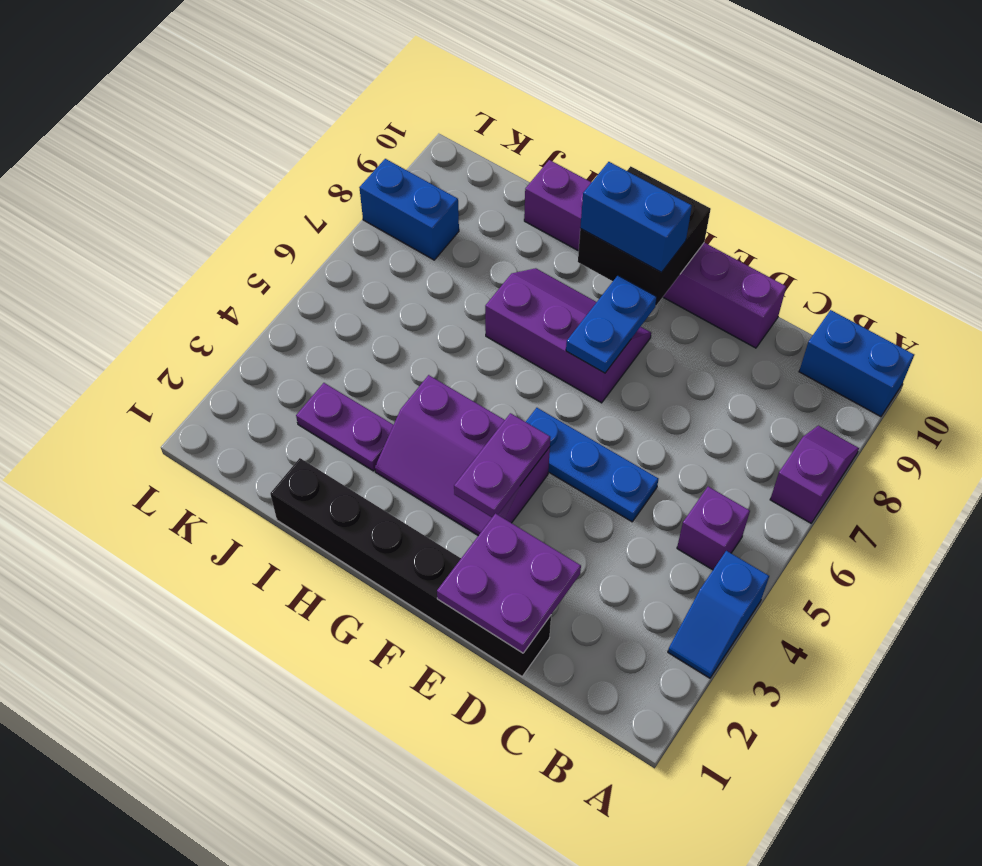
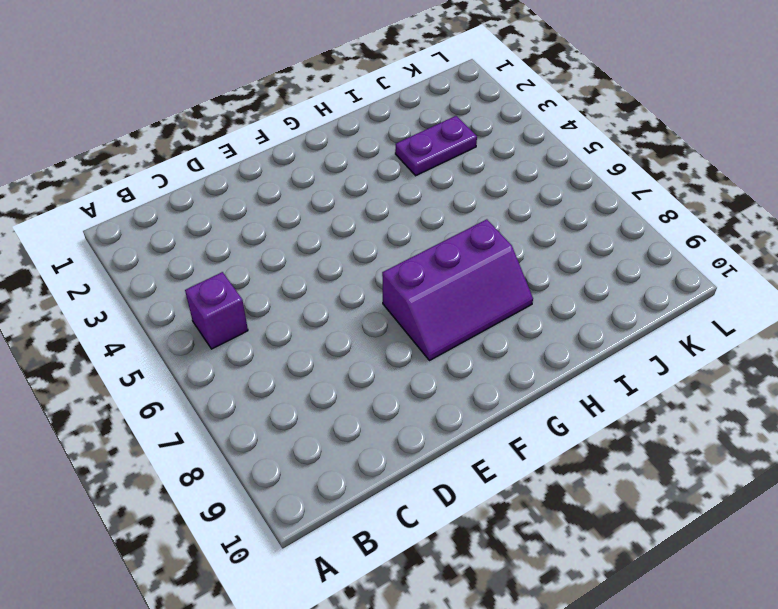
none -> blue slope A3:A4 level 1 top 4
none -> purple slope A7:A8 level 1 top 7
none -> blue brick A10:B10 level 1

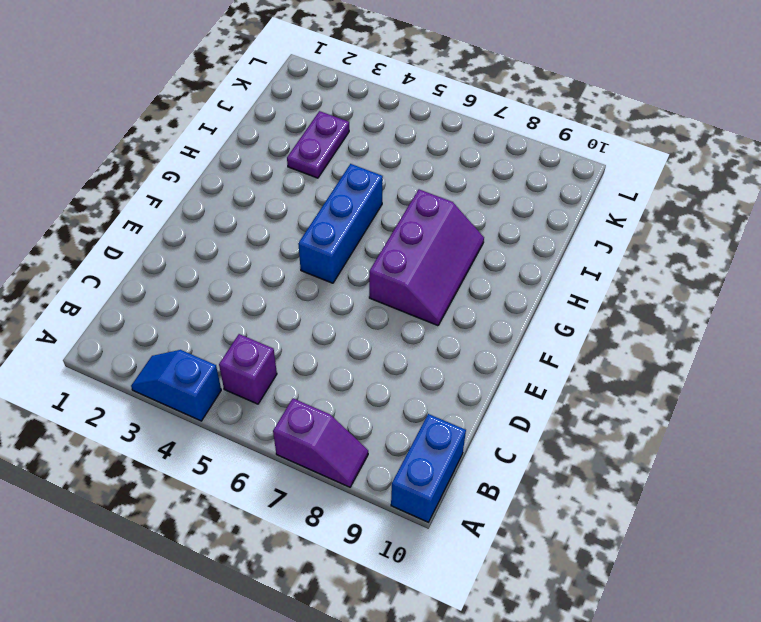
blue brick F5:H5 level 1 -> blue plate D5:F5 level 1
none -> black brick D1:I1 level 1
none -> purple brick D10:I10 level 1
none -> purple slope F3:H4 level 1 top 4

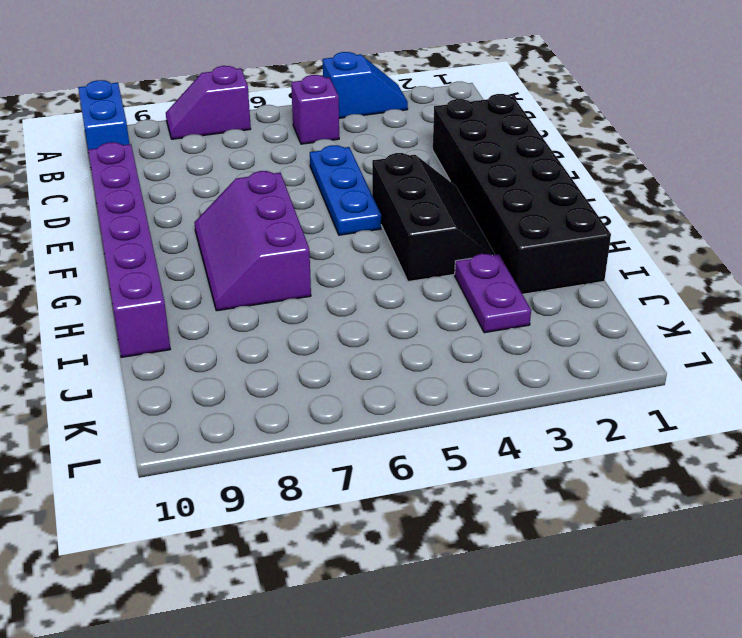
black brick D1:I2 level 1 -> black brick D1:I1 level 1
black slope F3:H4 level 1 top 4 -> purple slope F3:H4 level 1 top 4
none -> blue brick K8:L8 level 1
none -> purple plate D1:E2 level 2
none -> purple plate F3:F4 level 2

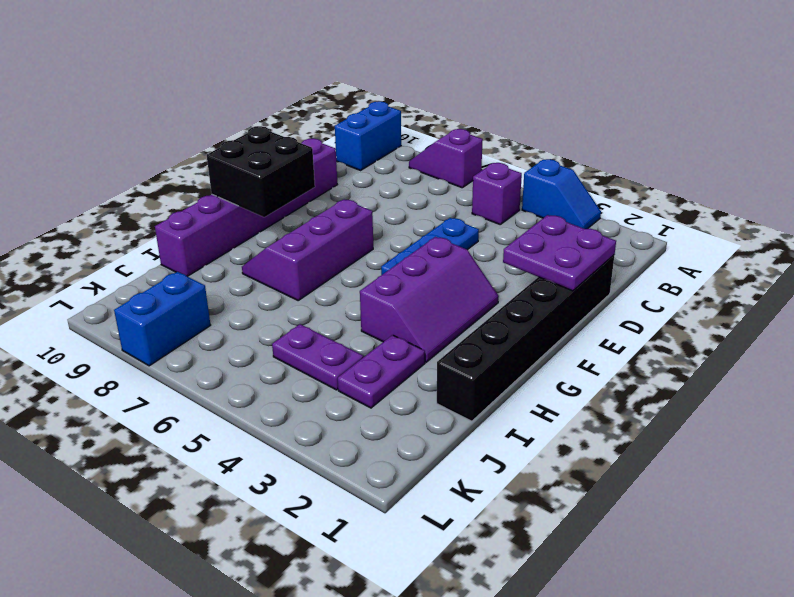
purple plate J4:J5 level 1 -> purple plate F3:F4 level 2
none -> blue plate F7:F8 level 2
none -> blue brick F9:G9 level 3

